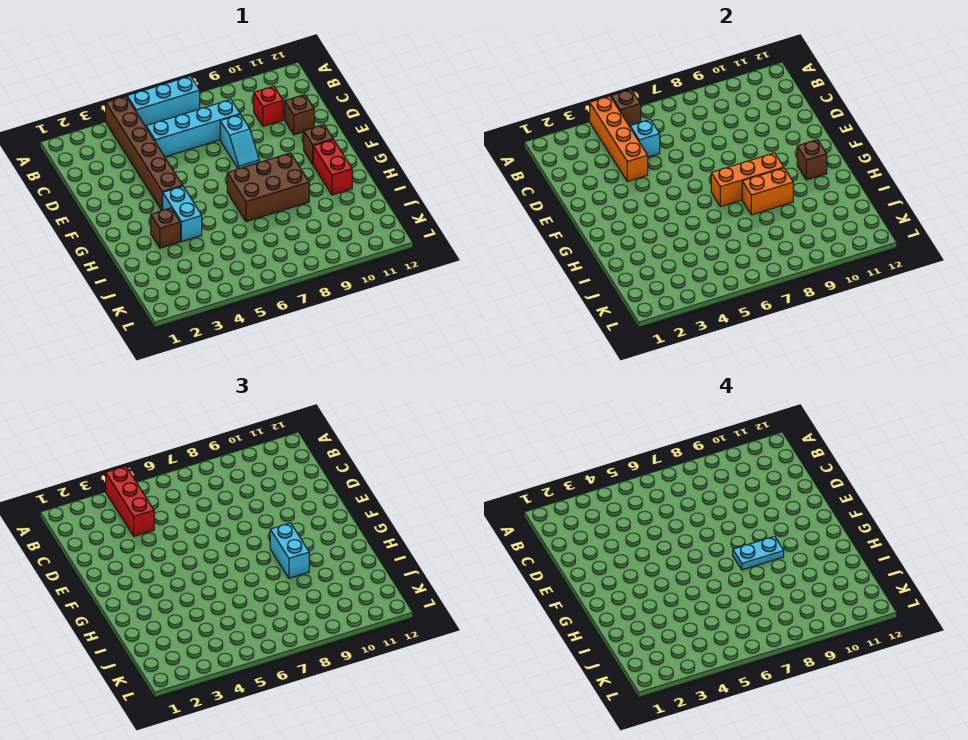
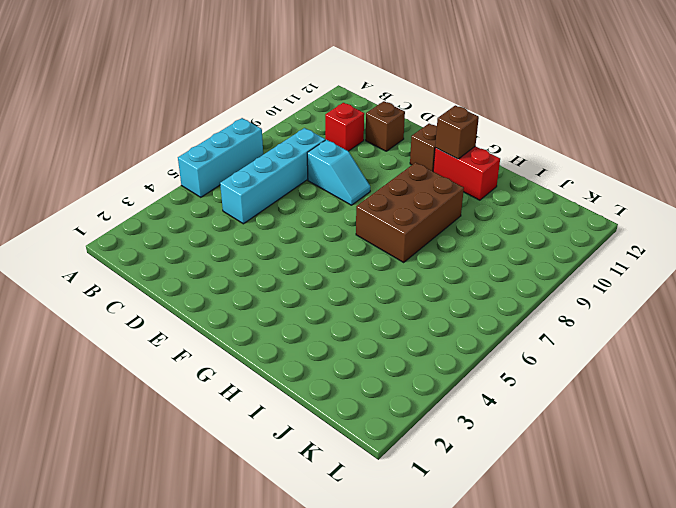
none -> brown brick A4:F4 level 1
none -> cyan brick G4:H4 level 1
none -> brown brick H3 level 1

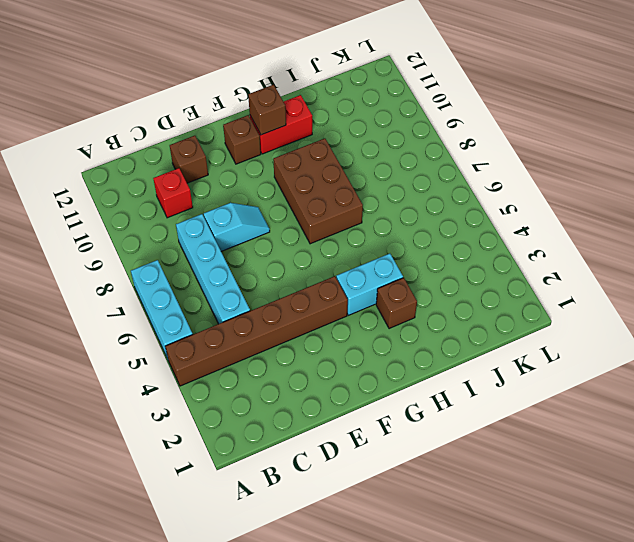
none -> orange brick A4:D4 level 2
none -> brown brick A5 level 2
none -> cyan brick C5 level 2

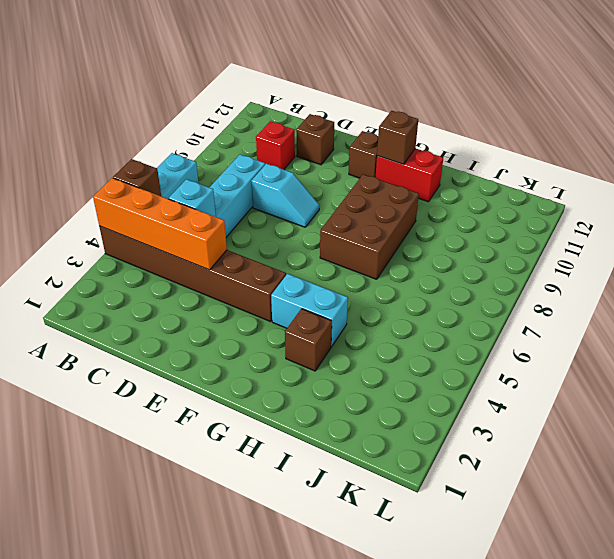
none -> orange brick G7:G9 level 2
none -> orange brick H8:H9 level 2
none -> red brick A4:C4 level 3

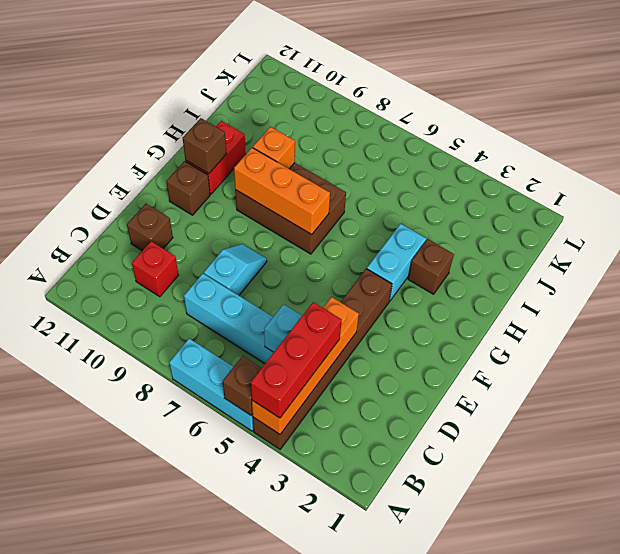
orange brick H9 level 2 -> orange brick H8:H9 level 2
none -> cyan brick G9:H9 level 3
none -> cyan plate G8:G9 level 4

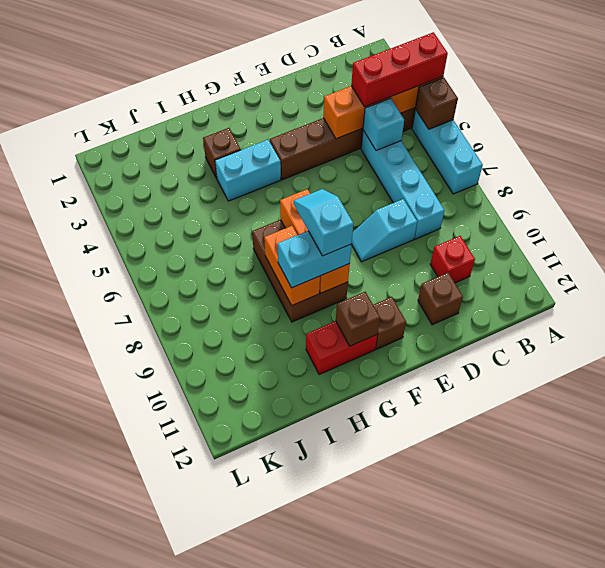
cyan slope G8:G9 level 4 top 9 -> cyan plate G8:G9 level 4

